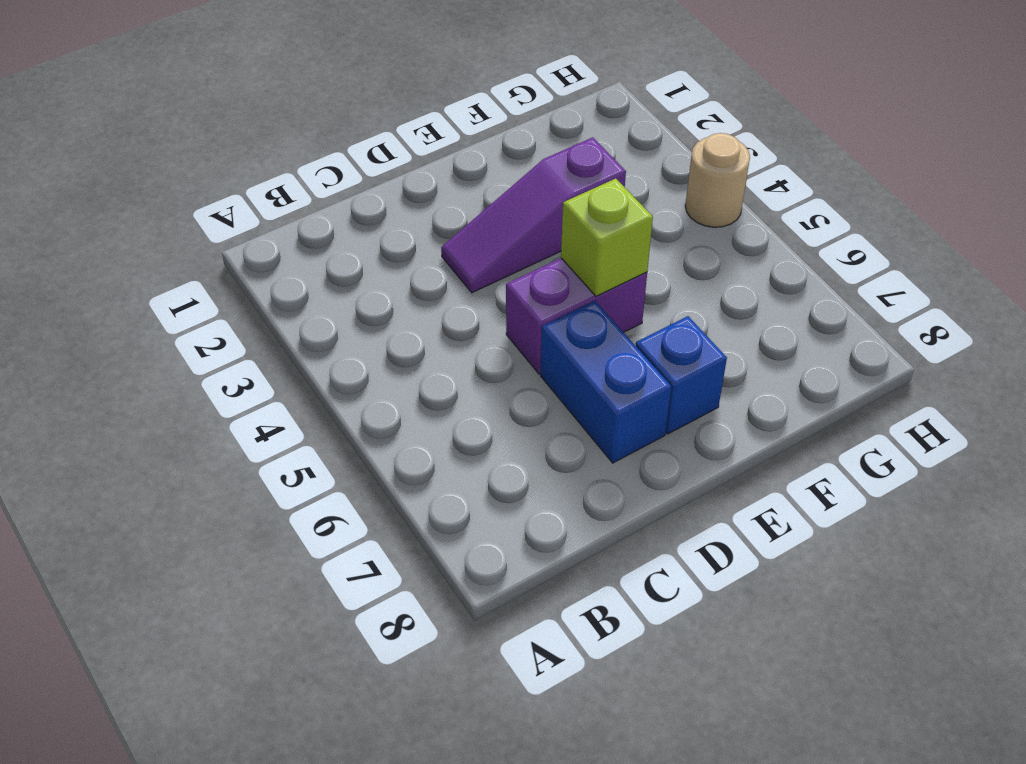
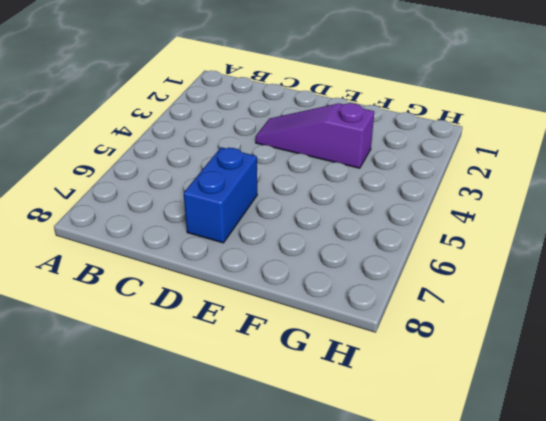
none -> purple brick D5:E5 level 1
none -> blue brick E7 level 1

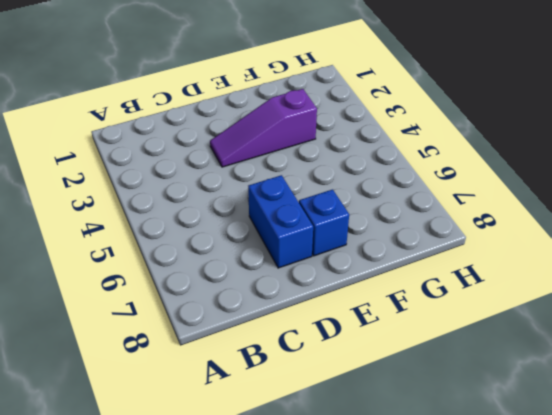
none -> purple brick D5:E5 level 1
none -> tan round brick H4 level 1

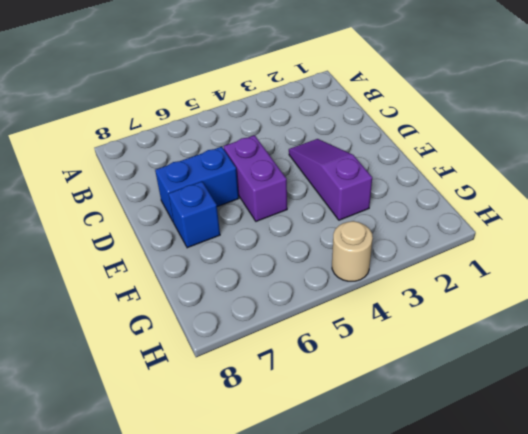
none -> lime brick E5 level 2

